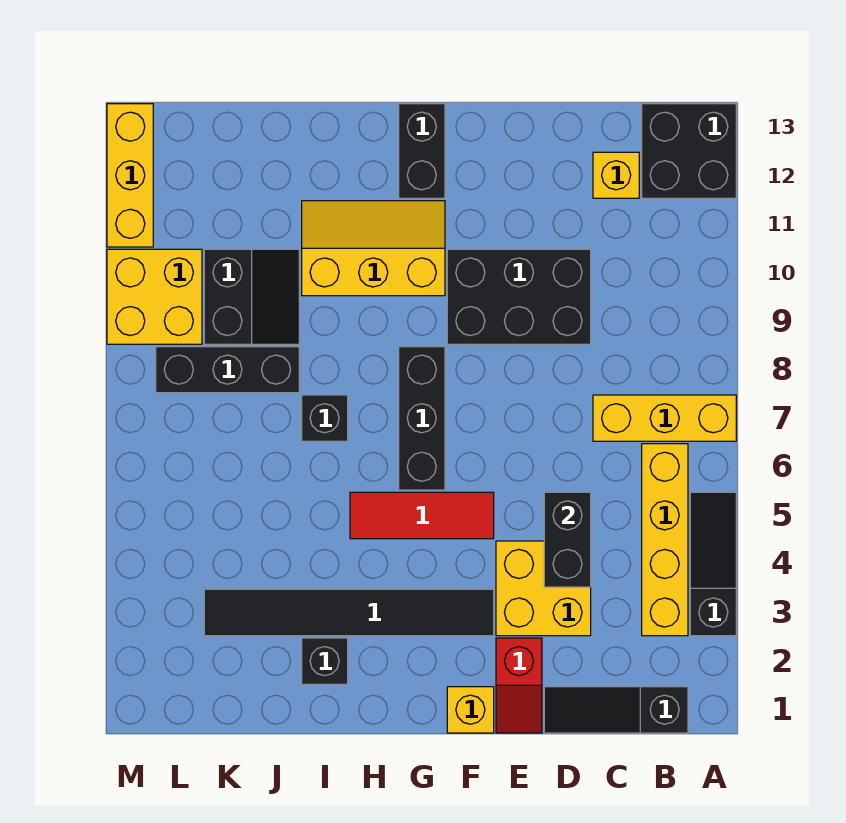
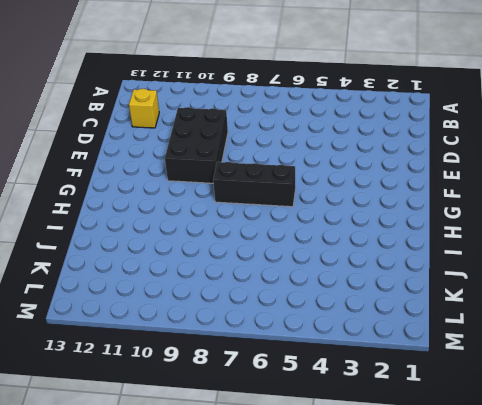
none -> black slope A3:A5 level 1 top 3
none -> yellow brick A7:C7 level 1
none -> black brick A12:B13 level 1

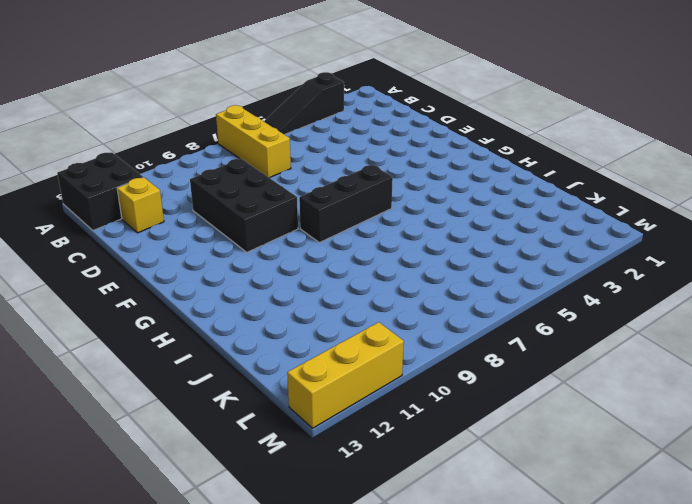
none -> black slope B1:D1 level 1 top B
none -> yellow brick B3:B6 level 1
none -> yellow brick D3:E4 level 1

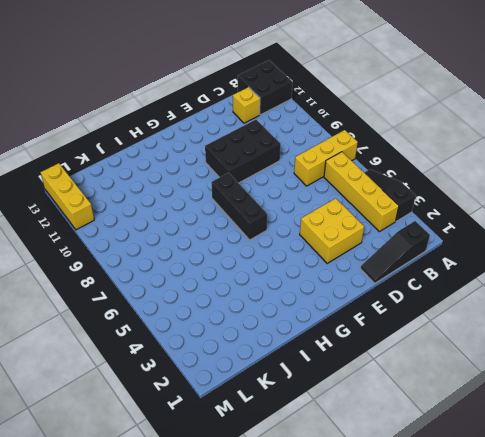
none -> red slope E1:E2 level 1 top 2
none -> yellow brick F1 level 1
none -> black tile F3:K3 level 1

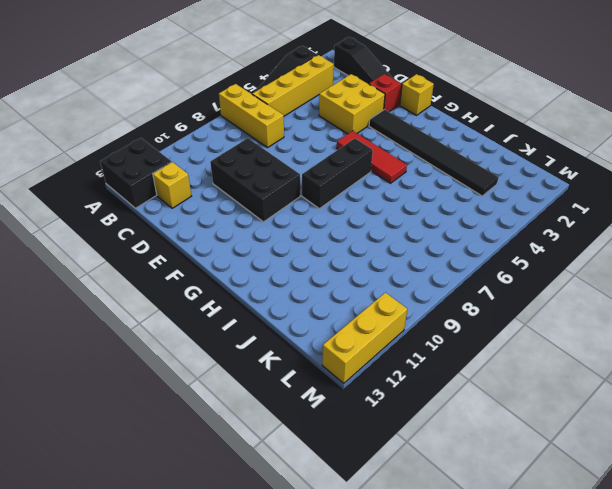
none -> yellow slope G10:I11 level 1 top 10
none -> black brick G12:G13 level 1
none -> black brick I2 level 1

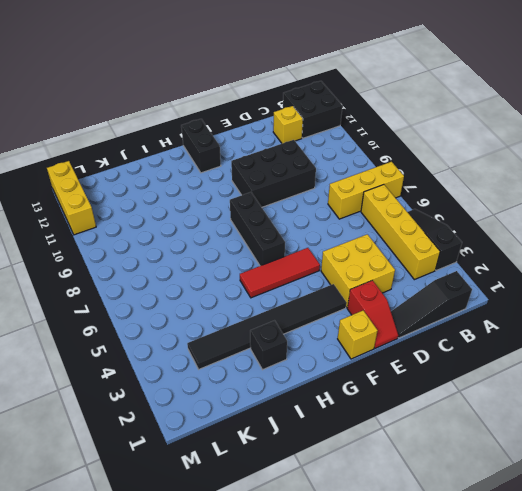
none -> yellow slope G10:I11 level 1 top 10
none -> black brick I7 level 1
none -> black brick J8:L8 level 1

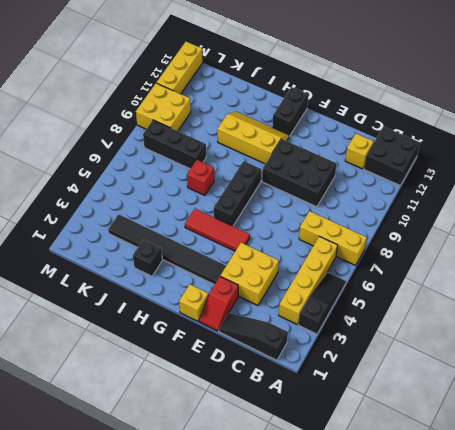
red brick I7 level 1 -> black brick I7 level 1
none -> black slope J9:K10 level 1 top K
none -> black brick D4:D5 level 2

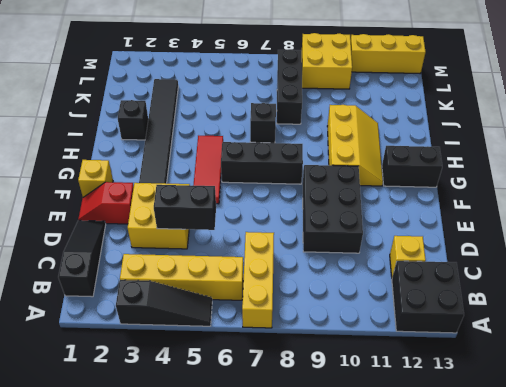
none -> black slope J9:K10 level 1 top K

